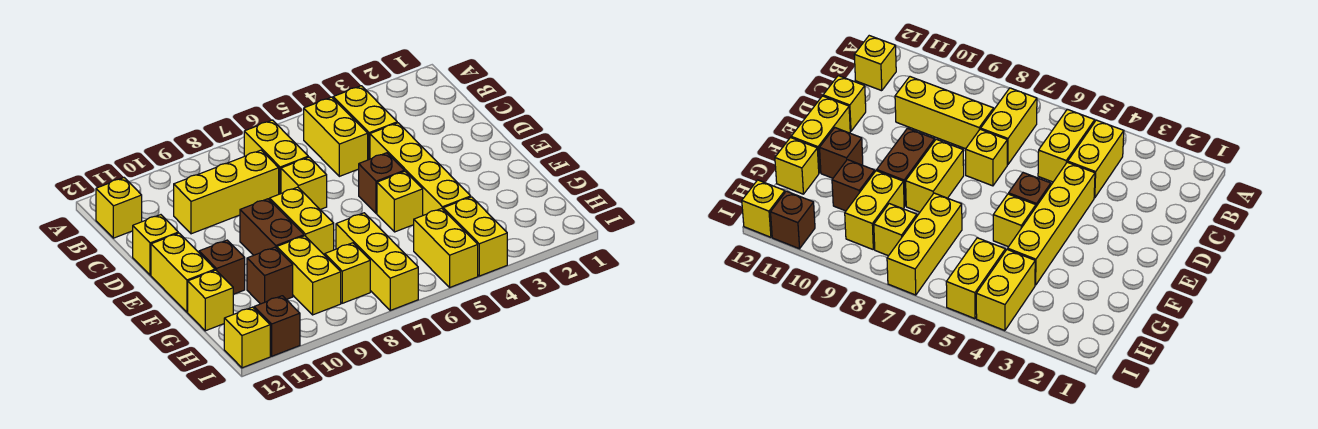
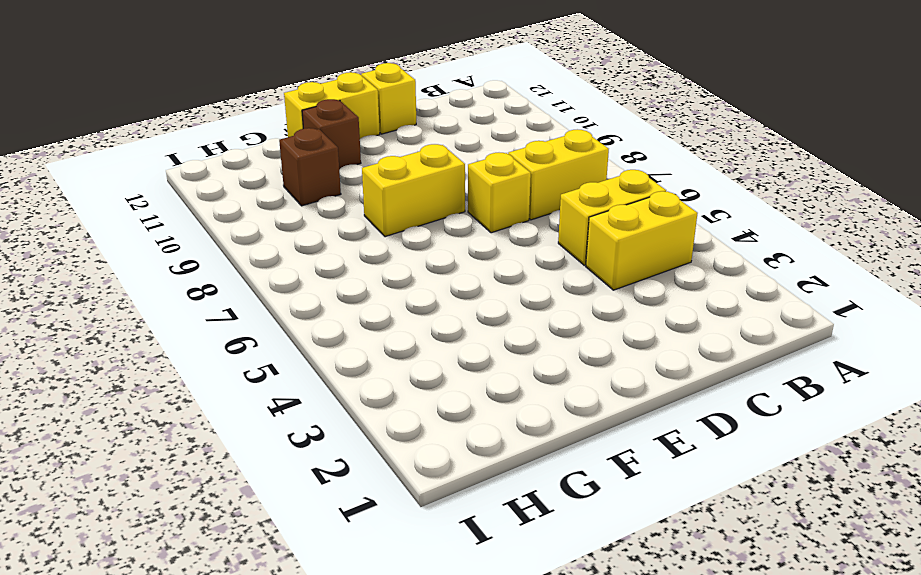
none -> yellow brick B12 level 1
none -> yellow brick C8:C10 level 1
none -> yellow brick D4:G4 level 1

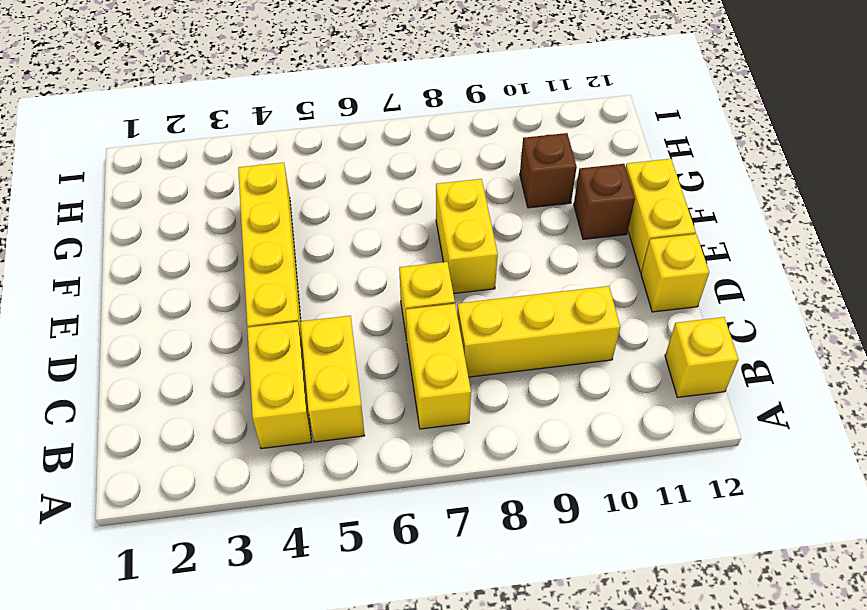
none -> brown brick E5 level 1
none -> brown brick E9:F9 level 1
none -> yellow brick F5 level 1

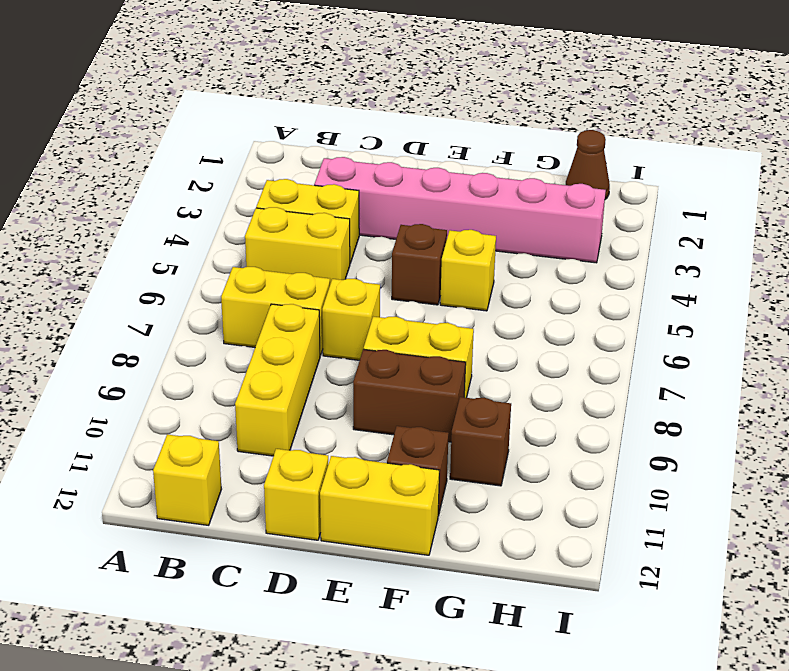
pink brick C3:H3 level 1 -> none
brown cone H1 level 1 -> none
none -> yellow brick D4:G4 level 1
none -> yellow brick G7:I7 level 1
none -> yellow brick G9:H9 level 1

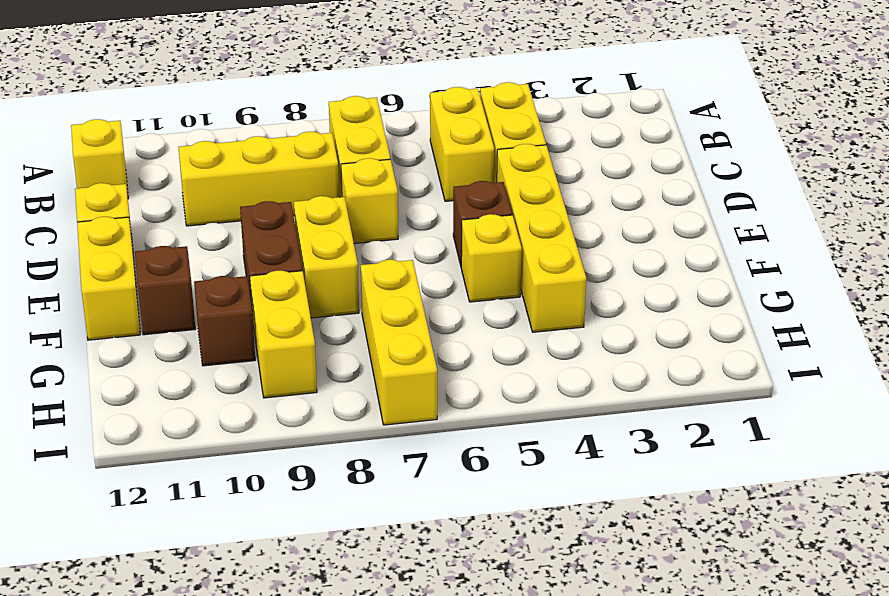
none -> yellow brick G12 level 1
none -> yellow brick H4:I4 level 1
none -> yellow brick H5:I5 level 1

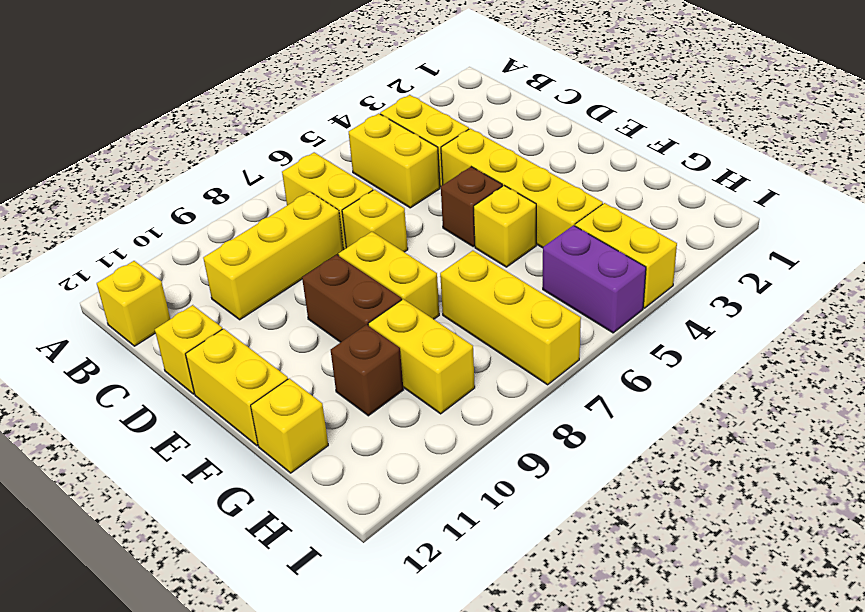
purple brick H5:I5 level 1 -> yellow brick H5:I5 level 1
none -> brown brick F11 level 1
none -> yellow brick H8 level 1
none -> brown brick I11 level 1

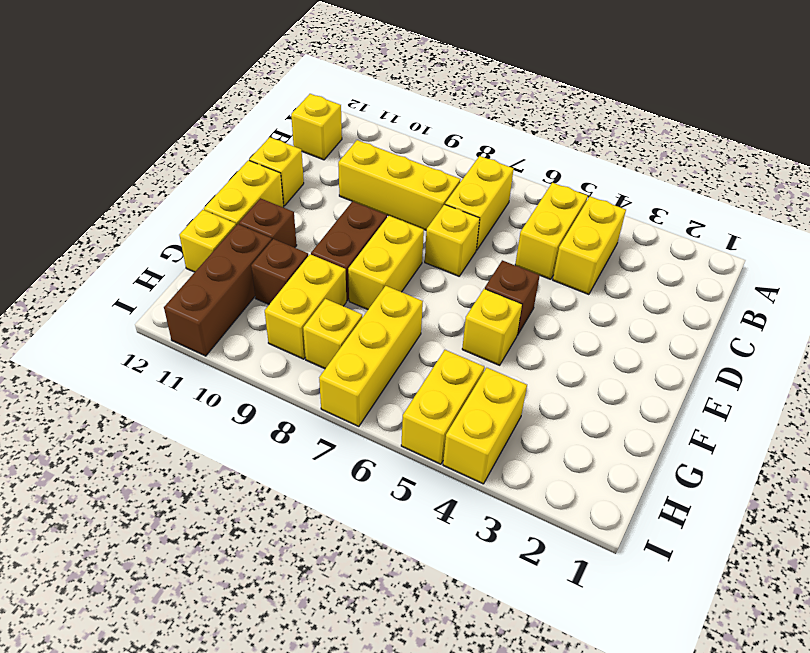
brown brick G11:I11 level 1 -> brown brick I11 level 1
none -> yellow brick D4:G4 level 1
none -> yellow brick I12 level 1

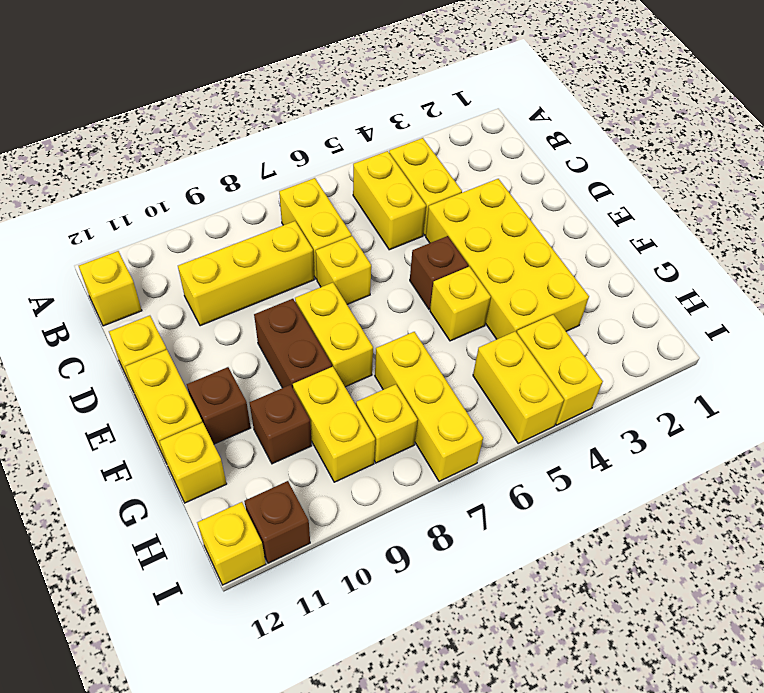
yellow brick D3:G4 level 1 -> yellow brick D4:G4 level 1

